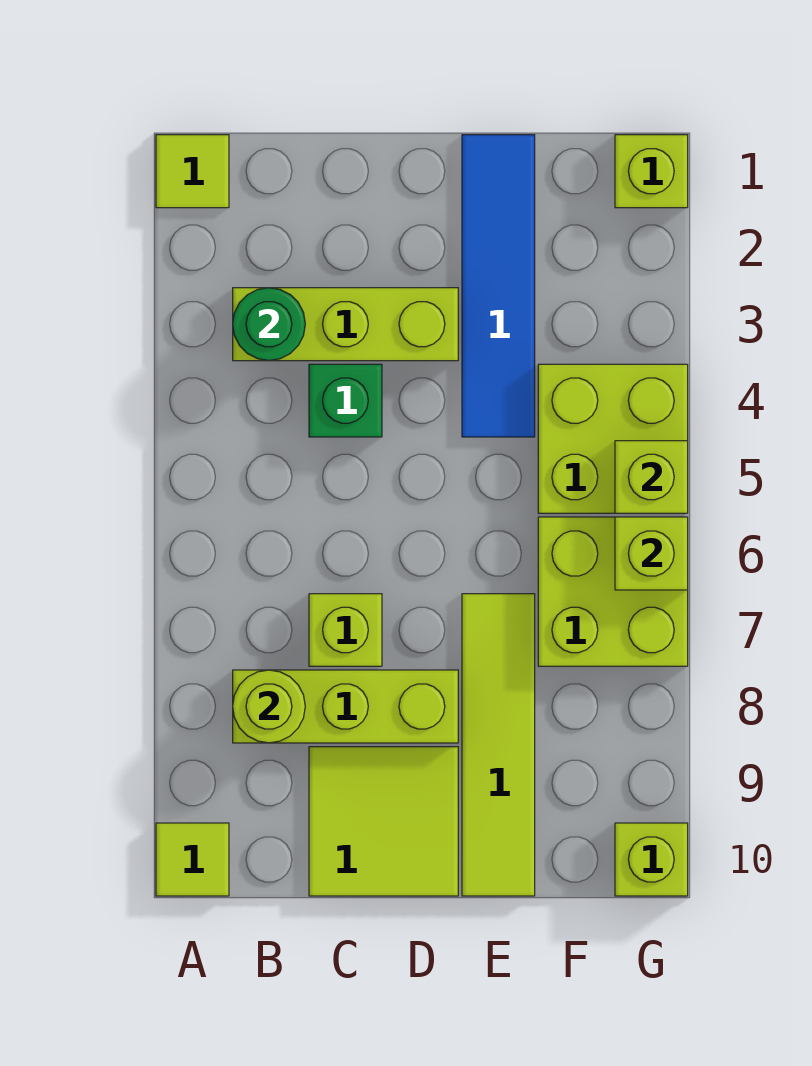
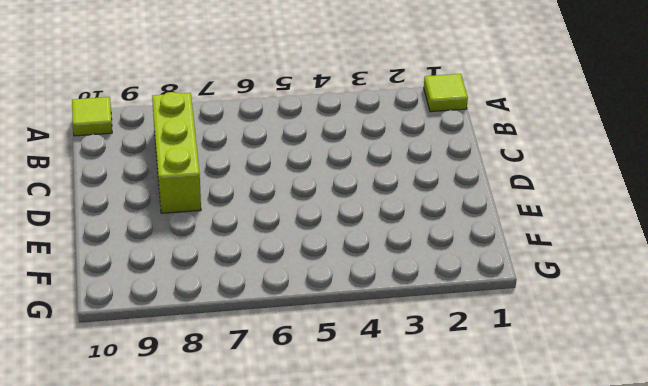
none -> lime brick B3:D3 level 1
none -> green brick C4 level 1
none -> lime brick C7 level 1

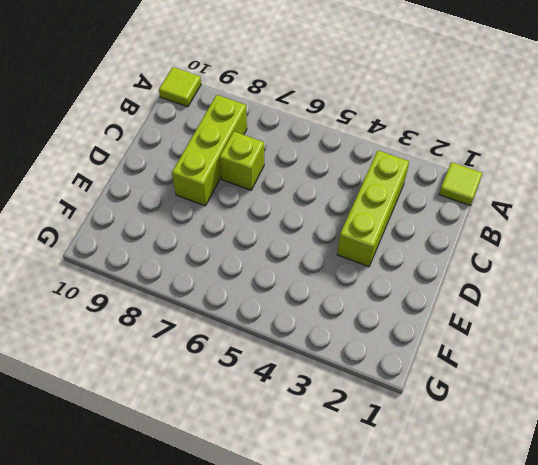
none -> green brick C4 level 1
none -> lime tile C9:D10 level 1
none -> blue tile E1:E4 level 1

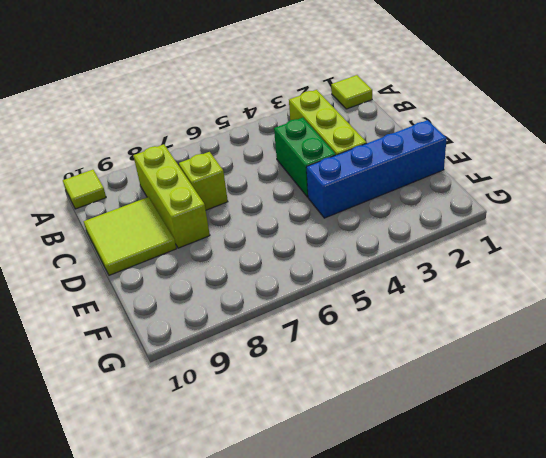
green brick C4:D4 level 1 -> green brick C4 level 1
blue brick E1:E4 level 1 -> blue tile E1:E4 level 1
none -> lime tile E7:E10 level 1
none -> lime brick F4:G5 level 1
none -> lime brick F6:G7 level 1

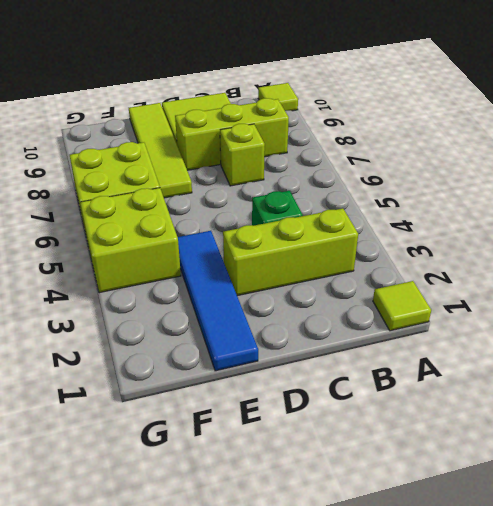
none -> lime brick G1 level 1
none -> lime brick G10 level 1
none -> green round brick B3 level 2

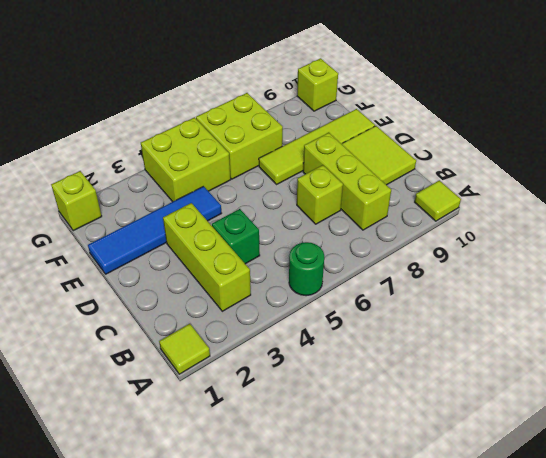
green round brick A5 level 1 -> green round brick B3 level 2
none -> lime round brick B8 level 2
none -> lime brick G5 level 2
none -> lime brick G6 level 2

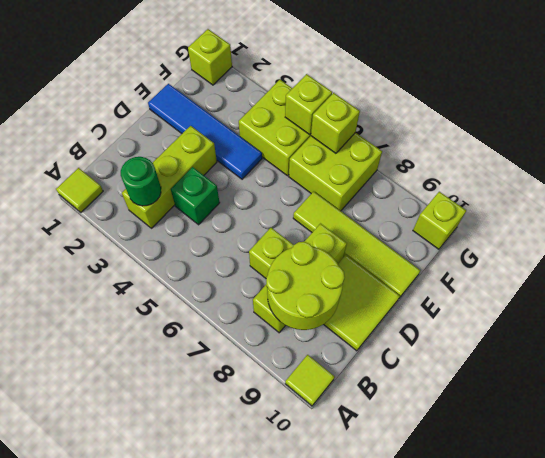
lime round brick B8:C9 level 2 -> lime round brick B8 level 2

